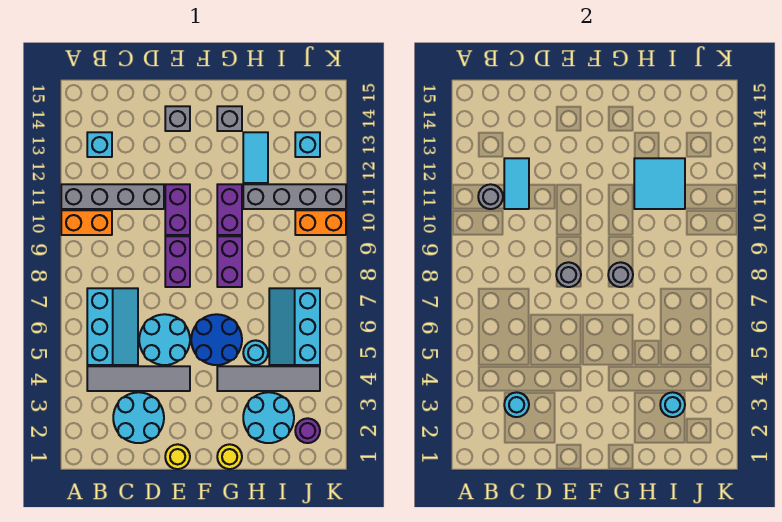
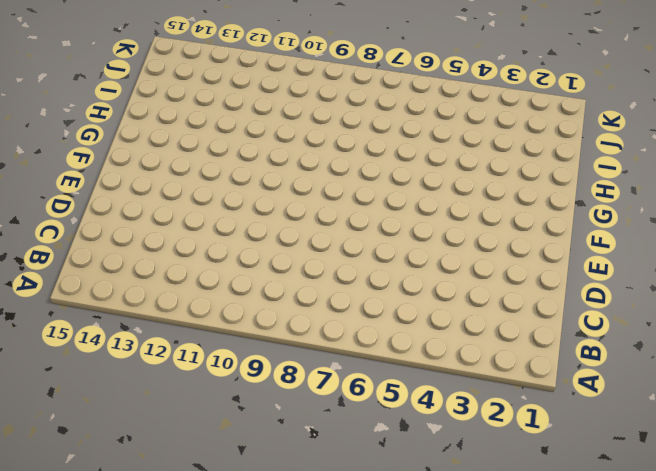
none -> orange brick A10:B10 level 1
none -> grey brick A11:D11 level 1
none -> grey tile B4:E4 level 1
none -> cyan slope B5:C7 level 1 top B

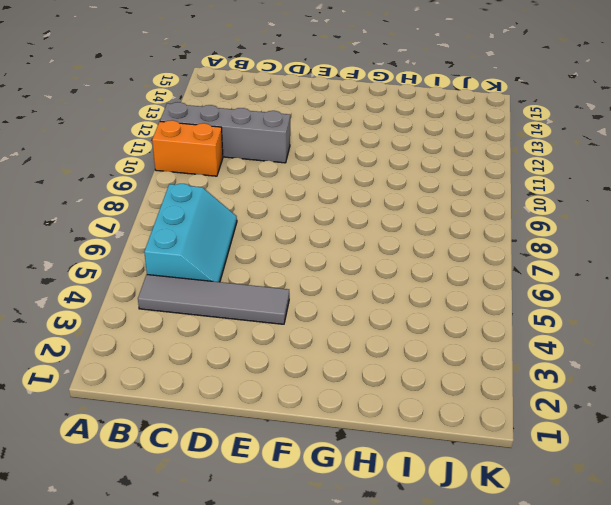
none -> cyan brick B13 level 1
none -> cyan round brick C2:D3 level 1
none -> cyan round brick D5:E6 level 1
none -> yellow round brick E1 level 1

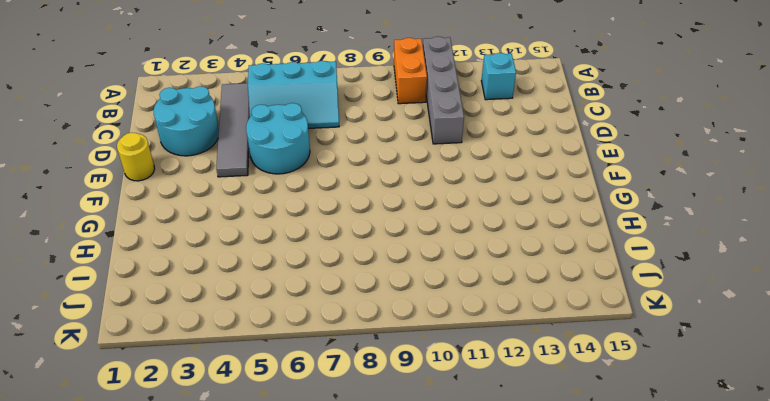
none -> purple brick E8:E9 level 1
none -> purple brick E10:E11 level 1
none -> grey brick E14 level 1
none -> blue round brick F5:G6 level 1

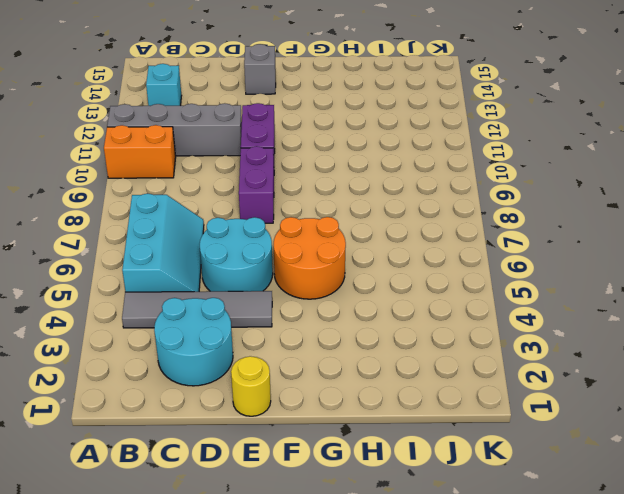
orange round brick F5:G6 level 1 -> blue round brick F5:G6 level 1
none -> yellow round brick G1 level 1
none -> grey tile G4:J4 level 1
none -> purple brick G8:G9 level 1
none -> purple brick G10:G11 level 1

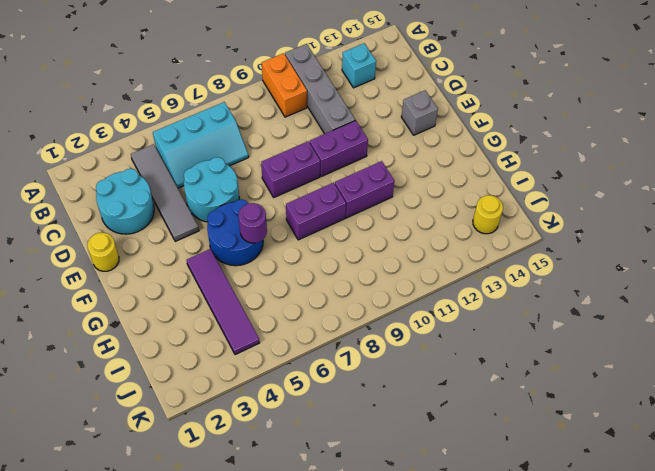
purple tile G4:J4 level 1 -> grey tile G4:J4 level 1
purple round brick G6 level 2 -> purple round brick J2 level 1
yellow round brick J14 level 1 -> yellow round brick G1 level 1
none -> grey brick G14 level 1
none -> cyan round brick H2:I3 level 1
none -> cyan round brick H5 level 1
none -> grey brick H11:K11 level 1

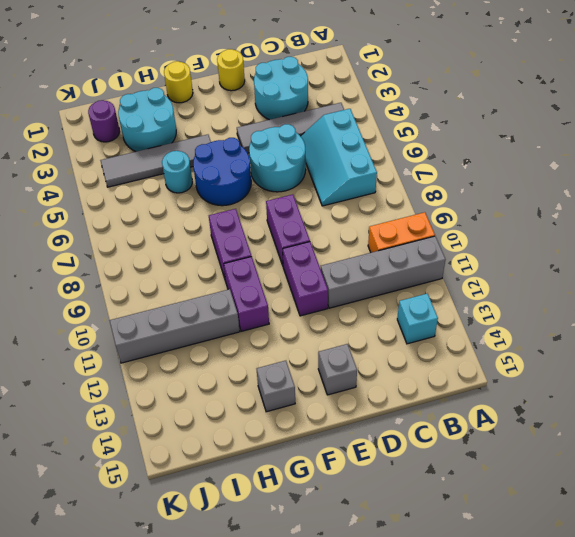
none -> cyan tile H12:H13 level 1
none -> cyan slope I5:J7 level 1 top J
none -> orange brick J10:K10 level 1
none -> cyan brick J13 level 1

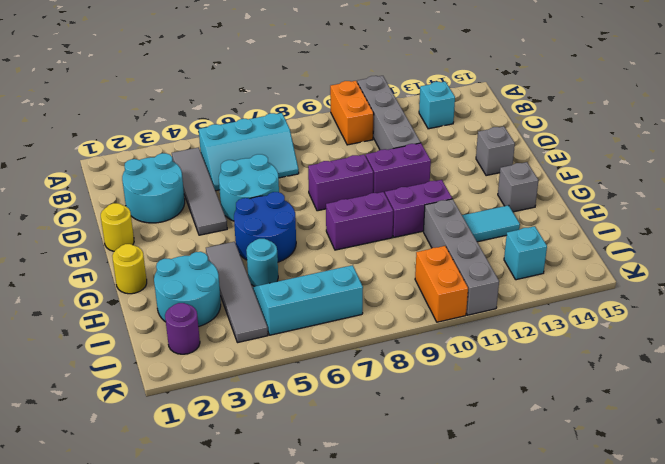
none -> grey round brick B11 level 2
none -> cyan round brick C3 level 2
none -> cyan tile C11:C12 level 2
none -> grey round brick E8 level 2

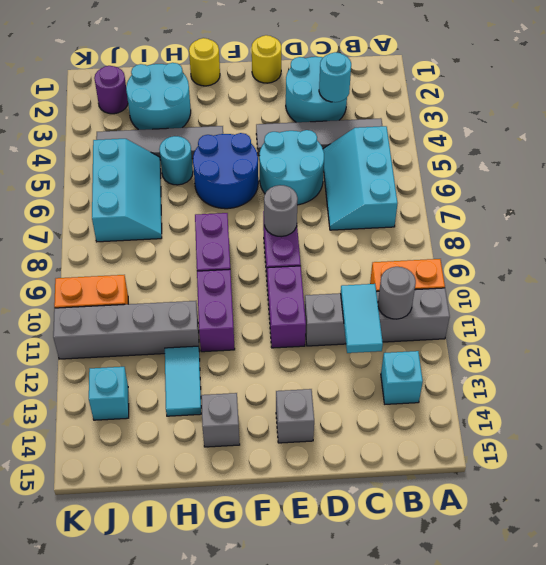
none -> grey round brick G8 level 2
none -> cyan tile H11:I12 level 2
none -> cyan round brick I3 level 2

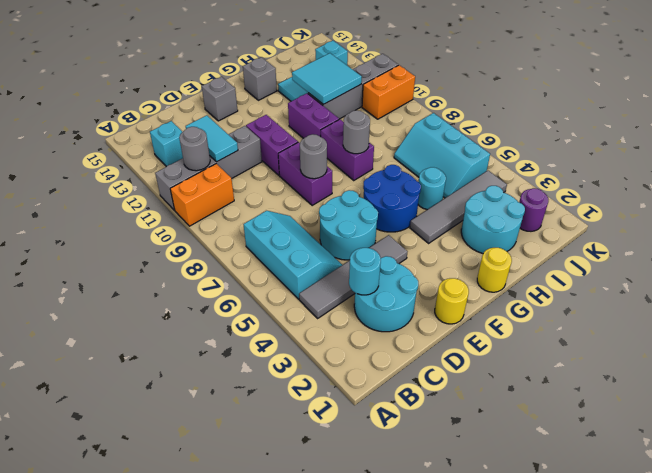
none -> cyan round brick I3 level 2

